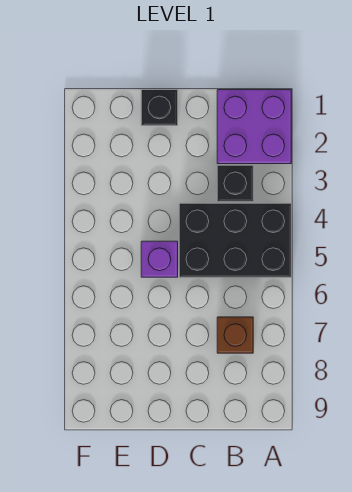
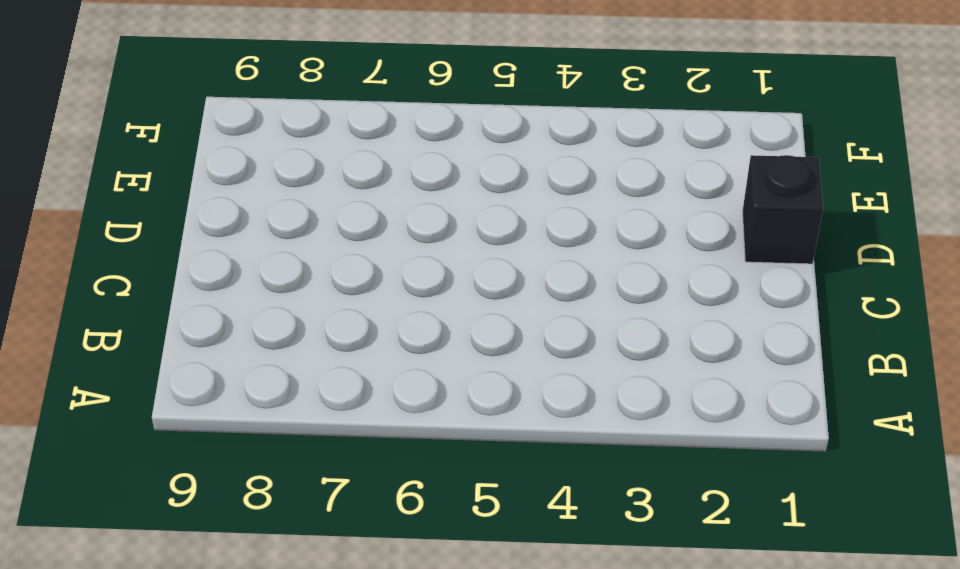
none -> purple brick A1:B2 level 1
none -> black brick A4:C5 level 1

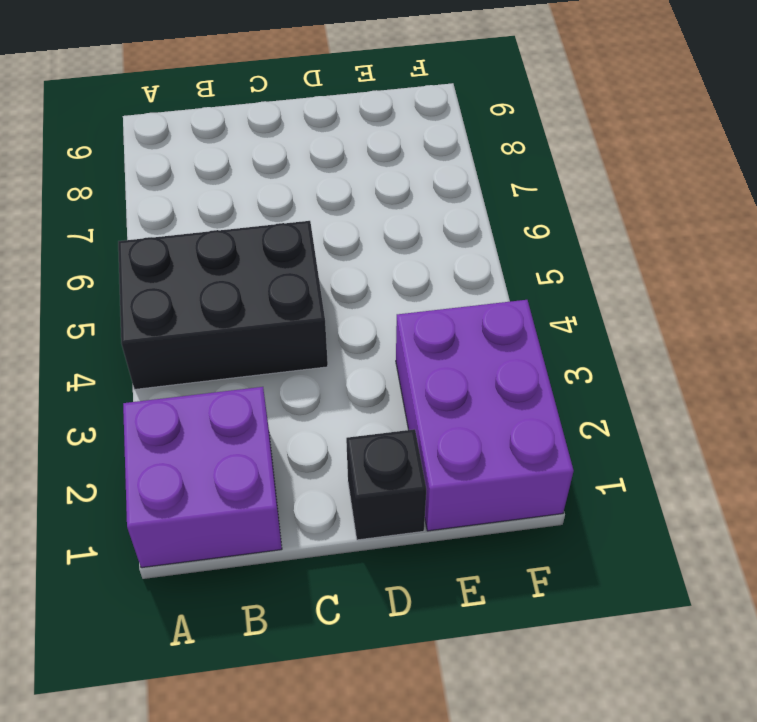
purple brick E1:F3 level 1 -> none
none -> black brick B3 level 1
none -> brown brick B7 level 1

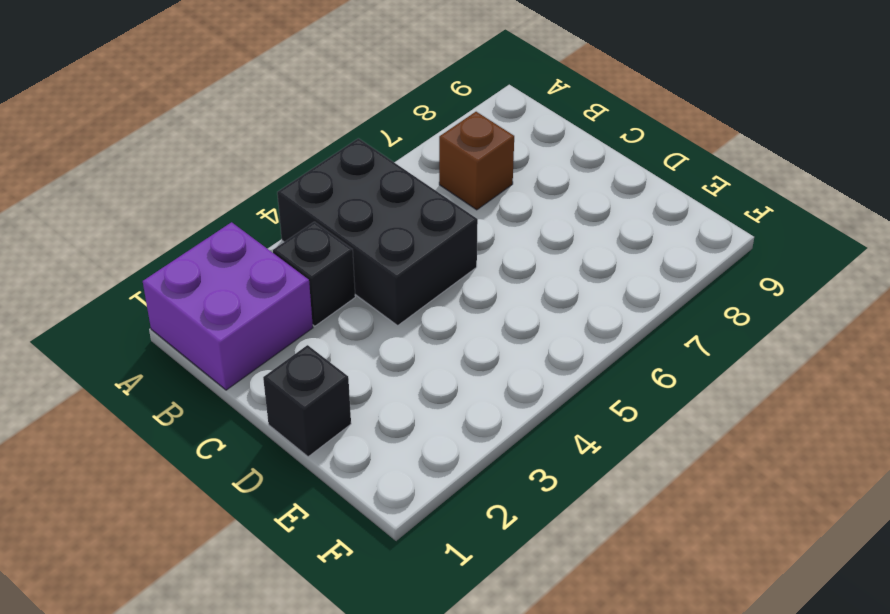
none -> purple brick D5 level 1

